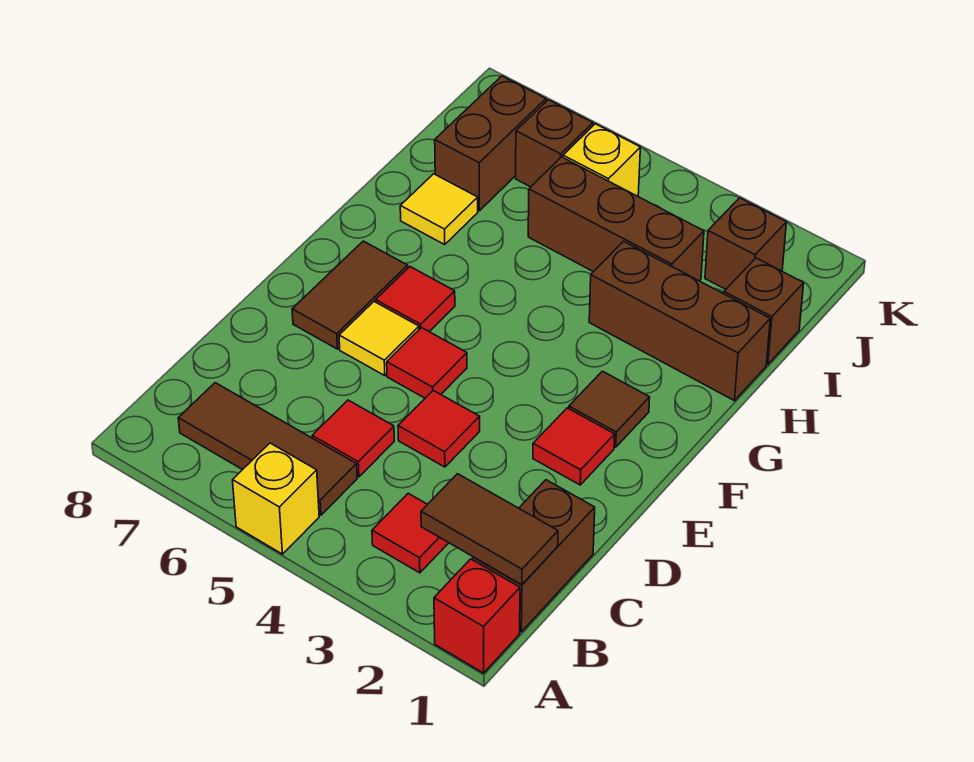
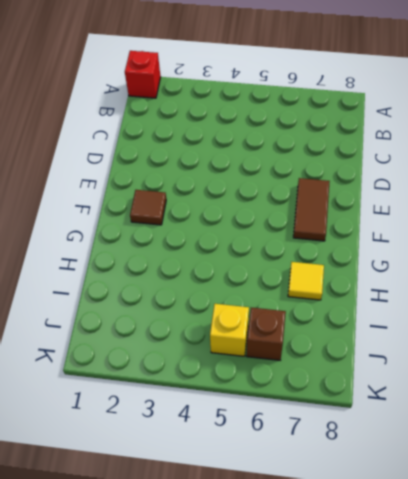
none -> yellow brick A5 level 1
none -> brown brick B1:C1 level 1
none -> red tile B3 level 1

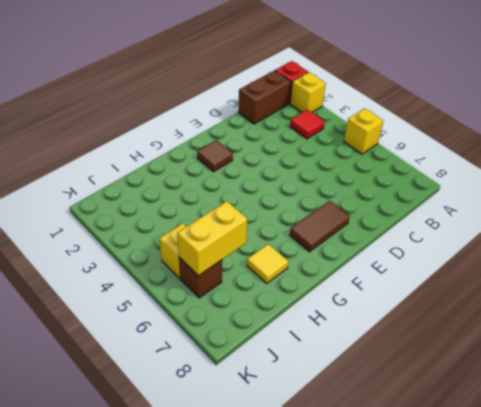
yellow brick A2 level 1 -> none
yellow brick I6:J6 level 2 -> none
none -> brown tile B5:B7 level 1
none -> red tile C5 level 1
none -> red tile D4 level 1

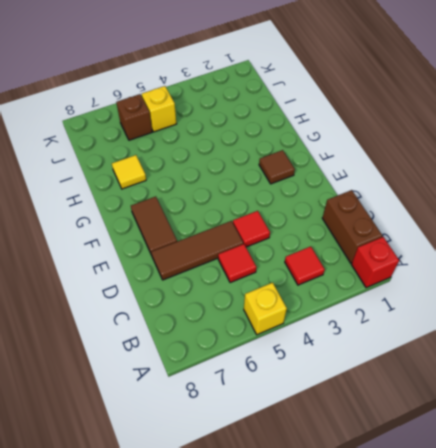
brown tile D5:D7 level 1 -> brown tile B5:B7 level 1
none -> red tile E2 level 1
none -> red tile E5 level 1
none -> yellow tile E6 level 1

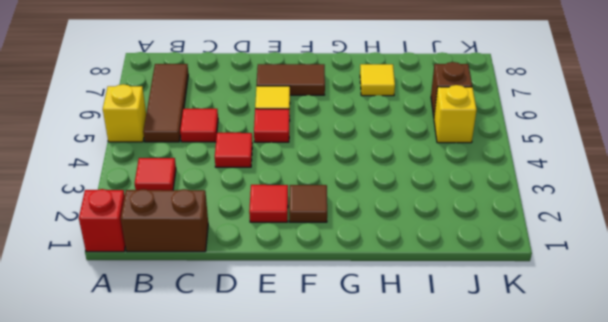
none -> red tile F6 level 1
none -> brown brick H1:H3 level 1
none -> brown brick I1 level 1

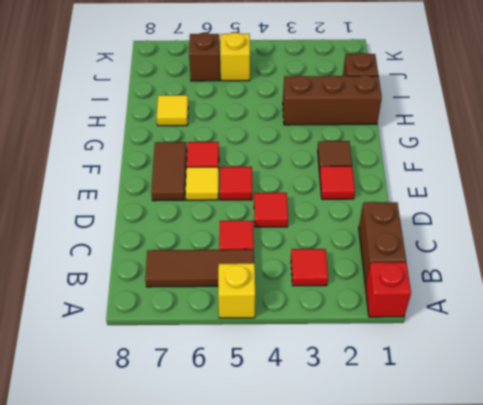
none -> brown brick I3:I5 level 1
none -> brown brick I7:J7 level 1
none -> brown brick J2 level 1

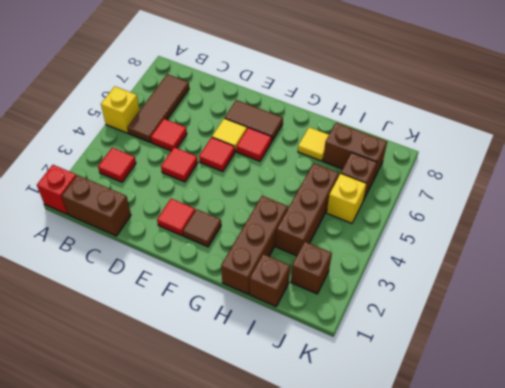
none -> brown tile B1:B2 level 2

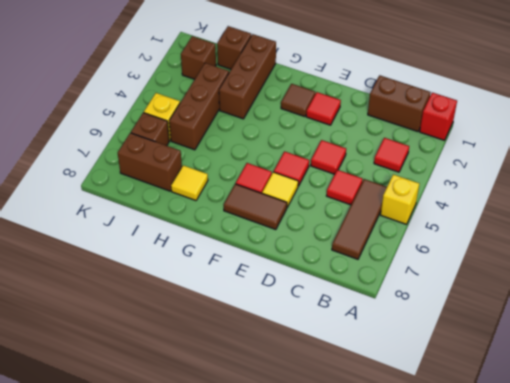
none -> brown tile B1:B2 level 2

